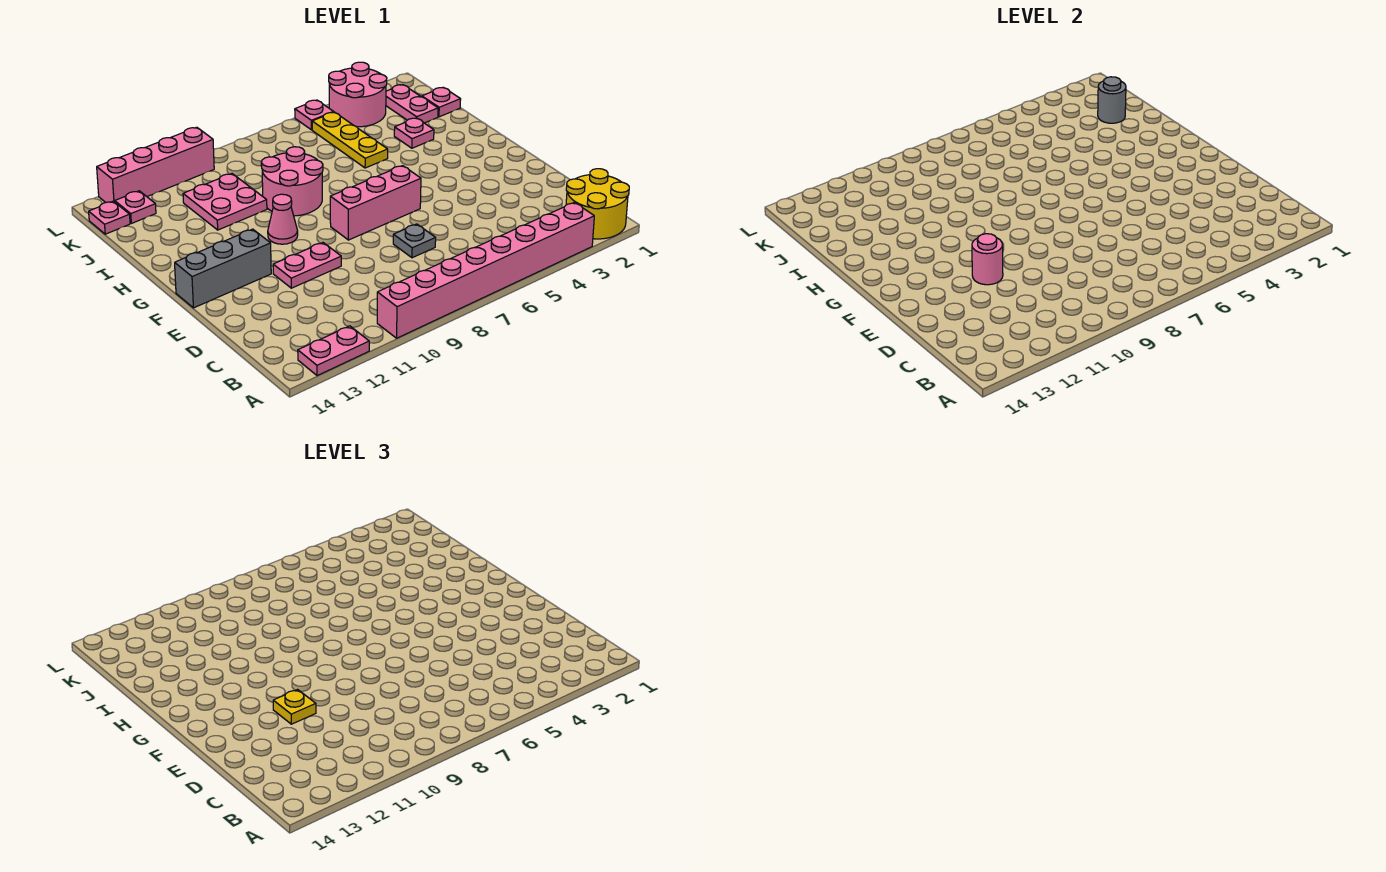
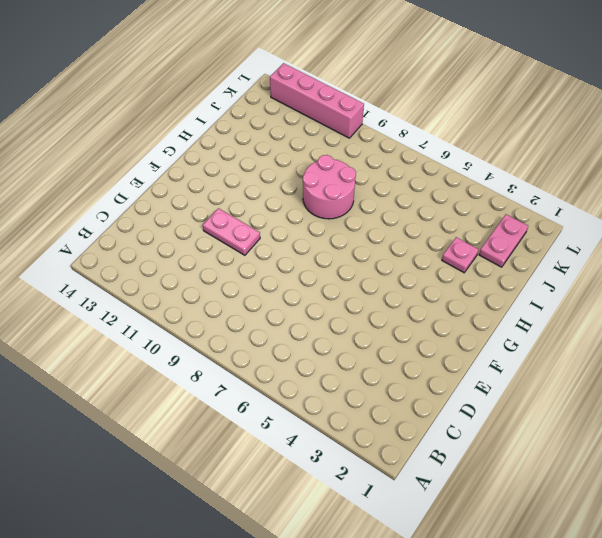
none -> yellow round brick A1:B2 level 1
none -> pink brick A3:A10 level 1
none -> pink plate A12:A13 level 1

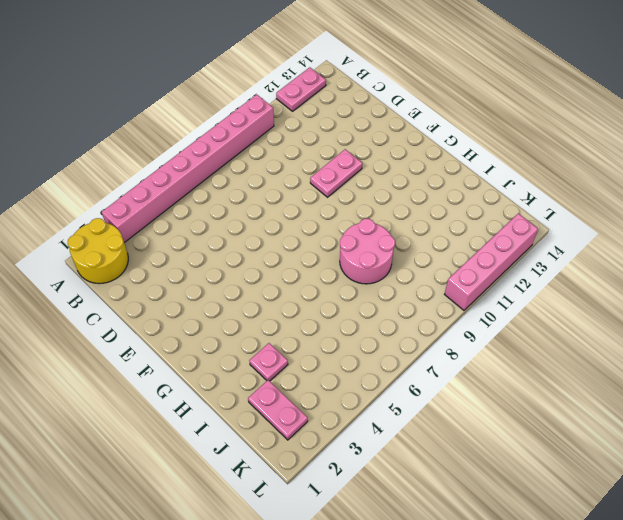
none -> grey plate D7 level 1
none -> pink brick F6:F8 level 1
none -> grey brick F12:F14 level 1

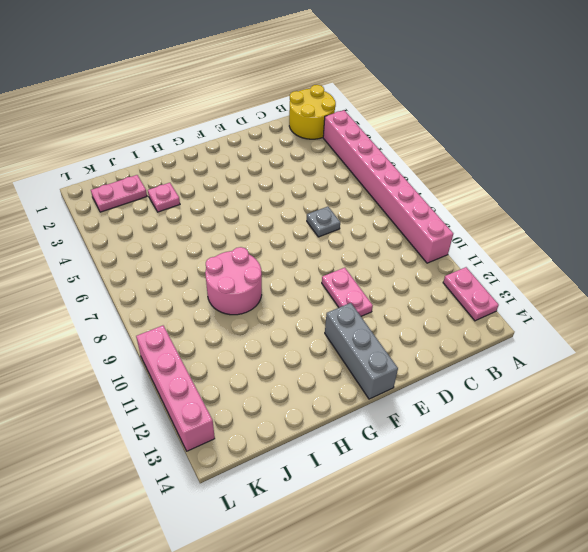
none -> pink brick F6:F8 level 1
none -> pink cone G10 level 1
none -> yellow plate I5:K5 level 1

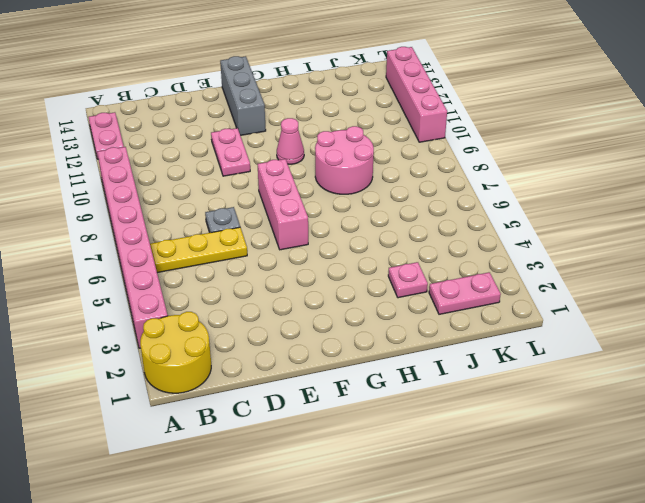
yellow plate B6:D6 level 1 -> yellow plate I5:K5 level 1
none -> pink plate I10:J11 level 1
none -> pink plate J1 level 1
none -> pink round brick K3:L4 level 1

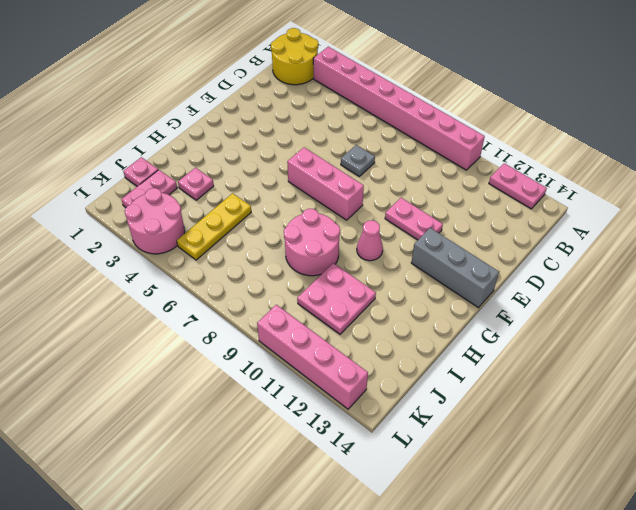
none -> pink plate K13 level 1
none -> pink plate K14 level 1
none -> pink plate L5 level 1

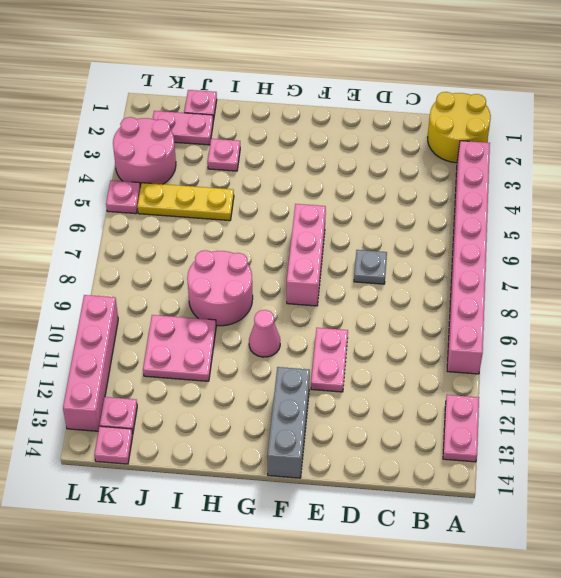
none -> pink round brick E11 level 2
none -> grey round brick J2 level 2
none -> yellow plate E11 level 3

